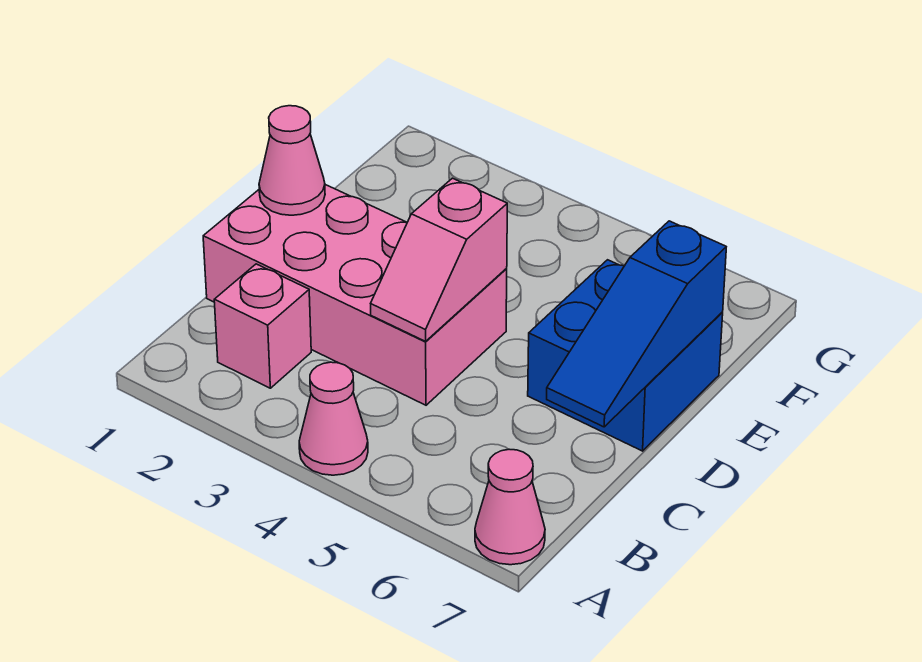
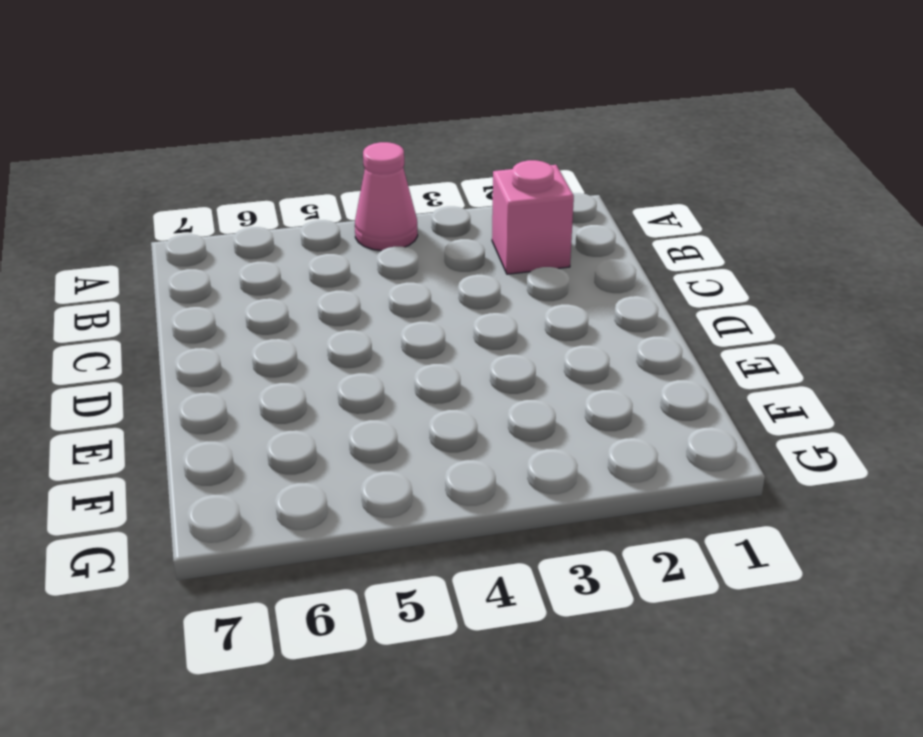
none -> pink cone A7 level 1
none -> pink brick C1:D4 level 1

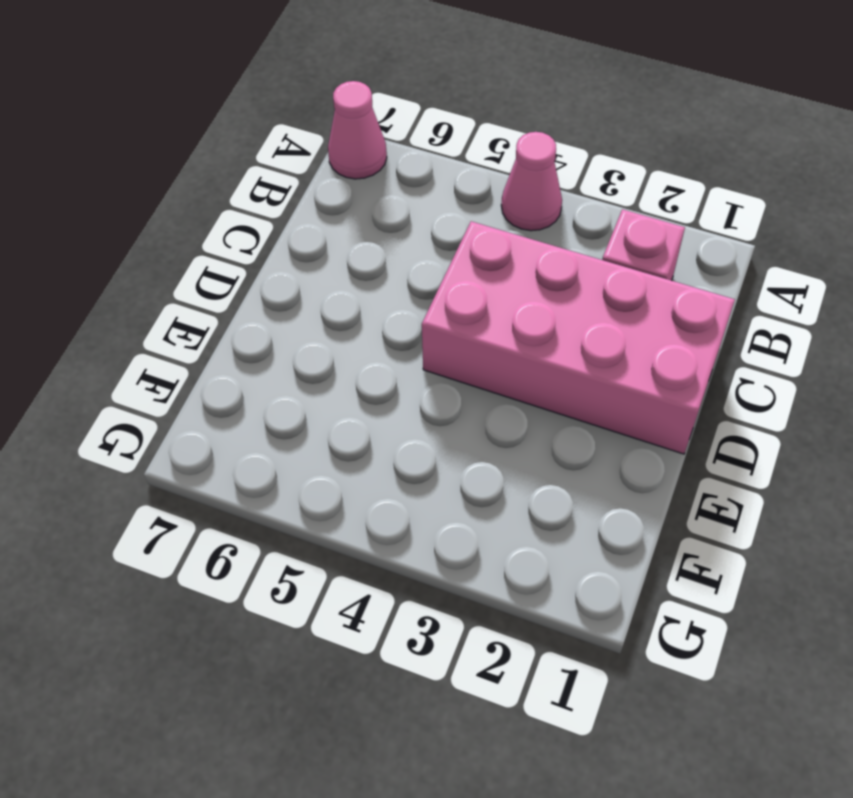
none -> blue brick D6:E7 level 1
none -> pink slope C4:D4 level 2 top D

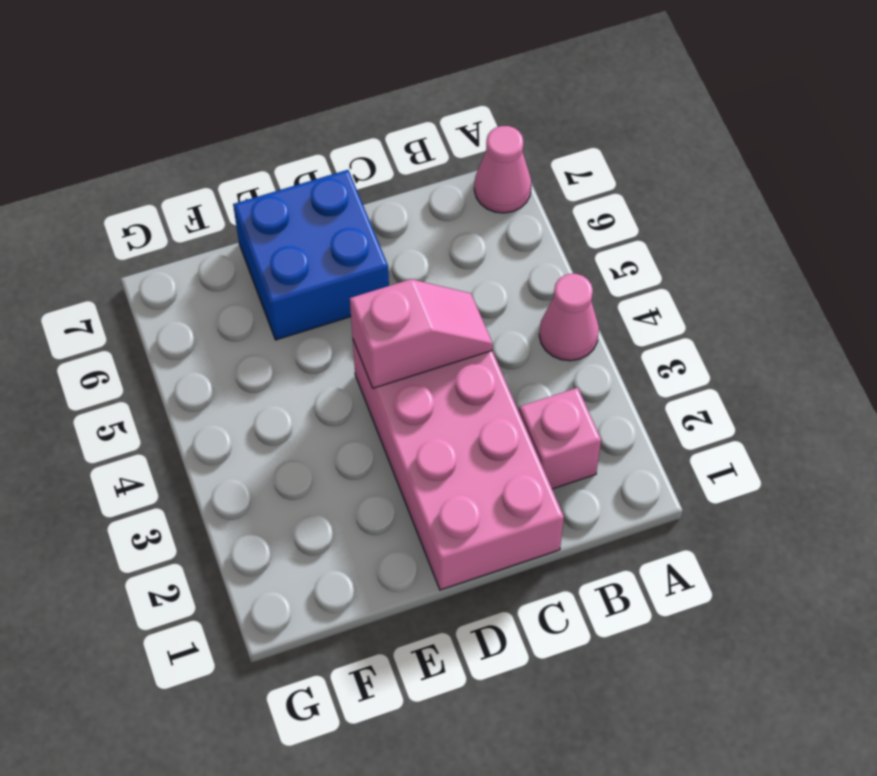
none -> blue slope C7:E7 level 2 top E
none -> pink cone D1 level 2

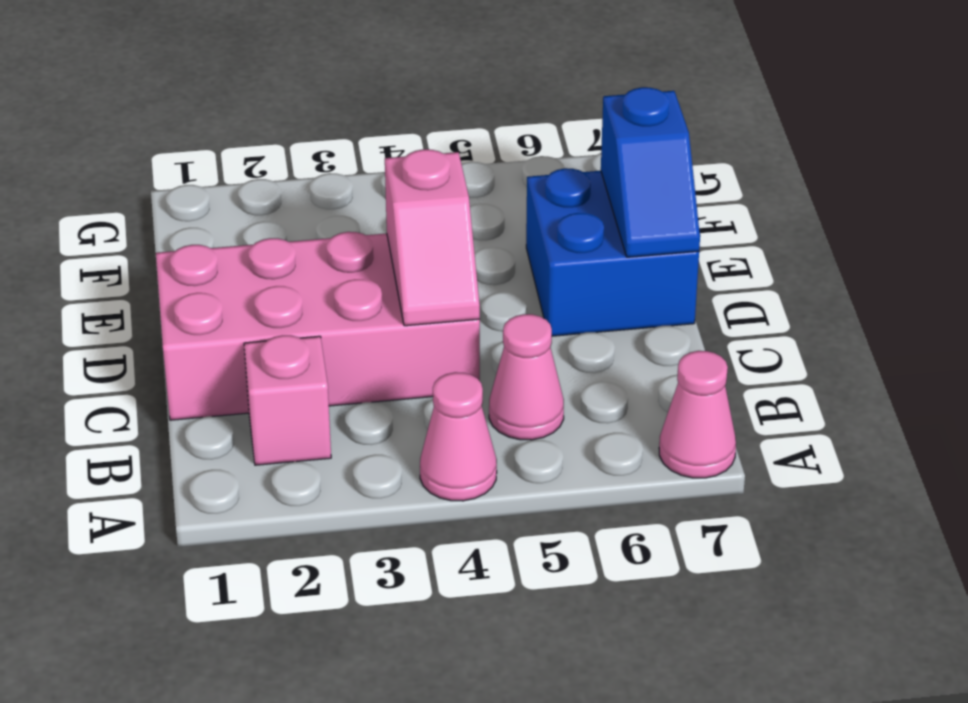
pink cone B5 level 1 -> pink cone D1 level 2
blue slope D7:E7 level 2 top E -> blue slope C7:E7 level 2 top E

